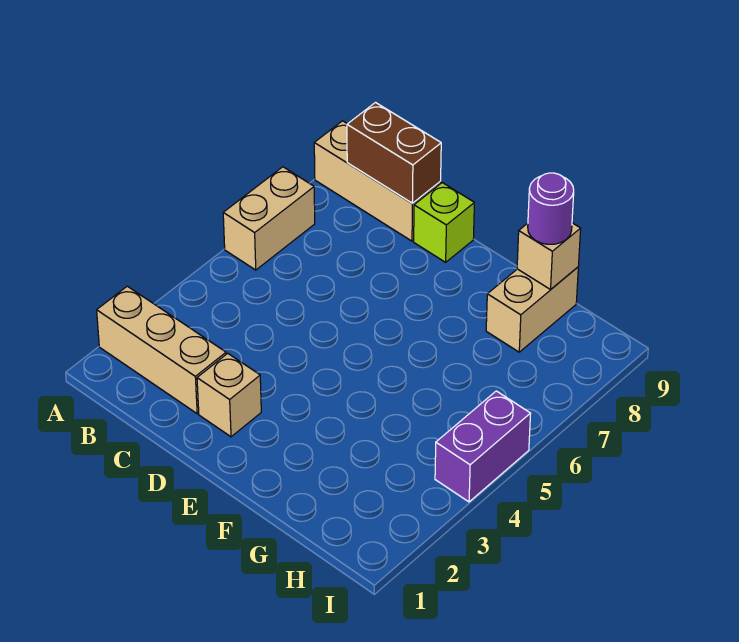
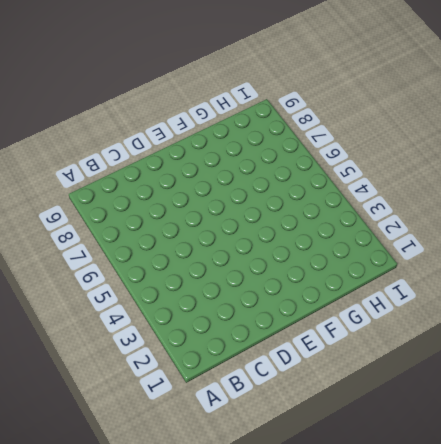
none -> tan brick A2:C2 level 1
none -> tan brick A6:A7 level 1

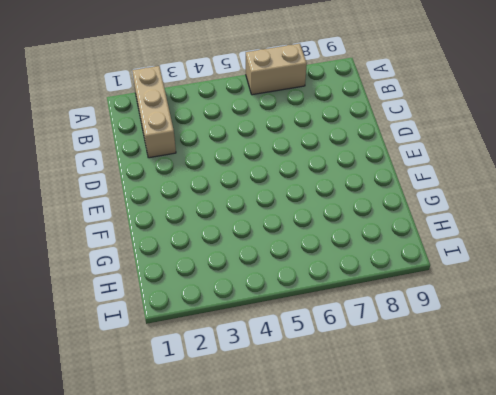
none -> tan brick A9:C9 level 1
none -> tan brick D2 level 1

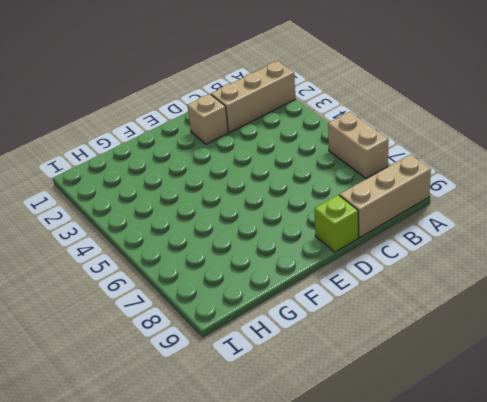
none -> tan brick G8:G9 level 1
none -> purple brick I4:I5 level 1

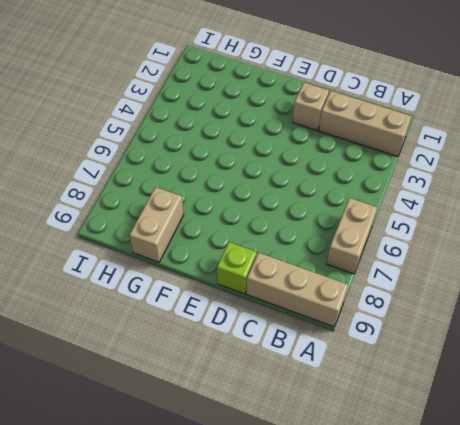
none -> purple brick I4:I5 level 1
none -> brown brick B9:C9 level 2

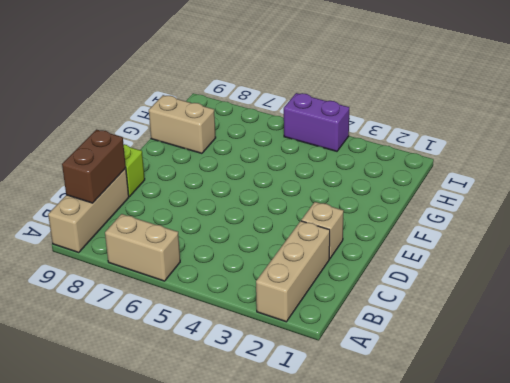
none -> tan brick G9 level 2
none -> purple round brick G9 level 3

